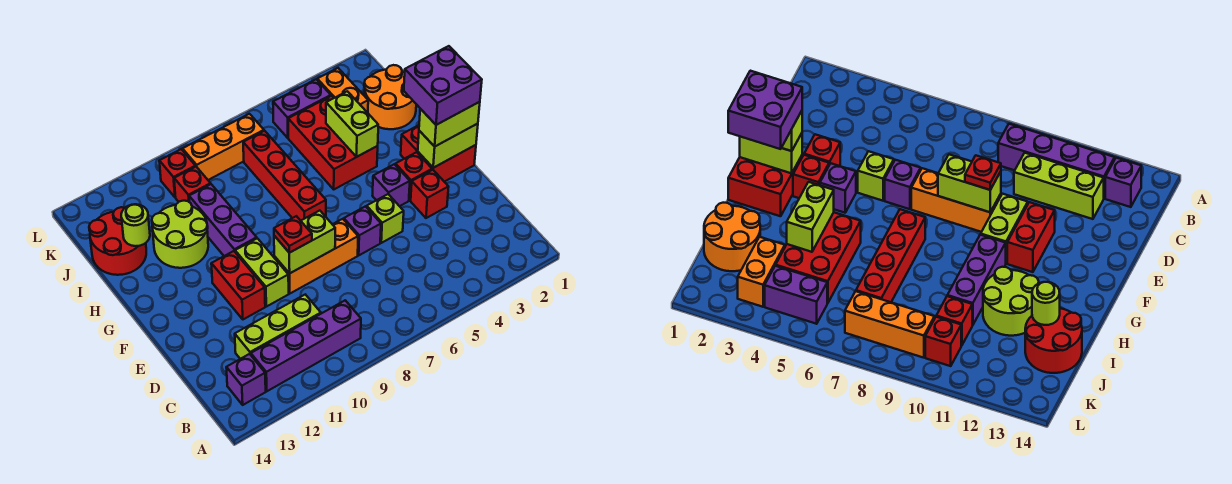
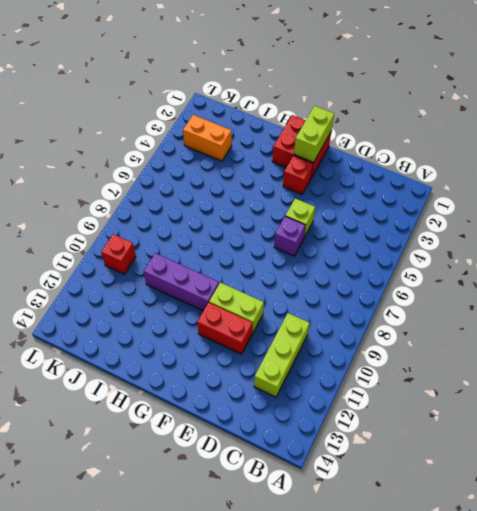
none -> purple brick B9:B12 level 1
none -> purple brick B13 level 1
none -> red brick E3 level 1
none -> orange brick E7:E9 level 1

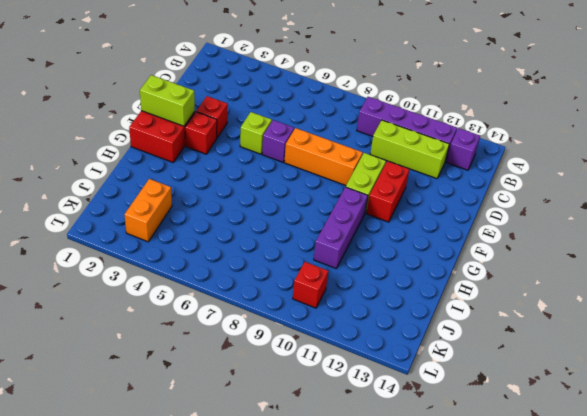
none -> purple brick F4 level 1
none -> red brick G7:J7 level 1
none -> red brick H4:J5 level 1
none -> lime round brick H11:I12 level 1

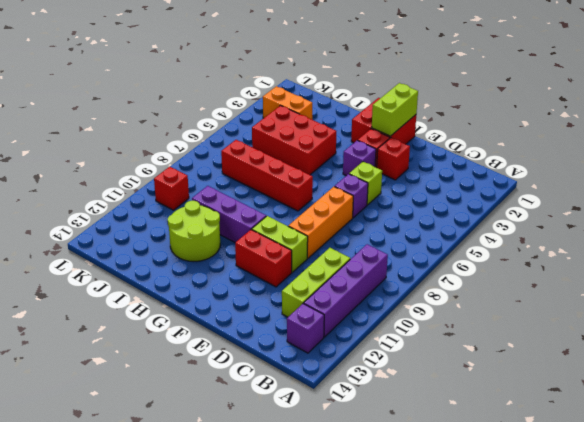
none -> orange round brick I1:J2 level 1
none -> red round brick I13:J14 level 1
none -> red brick J10 level 1
none -> purple brick K4:K5 level 1

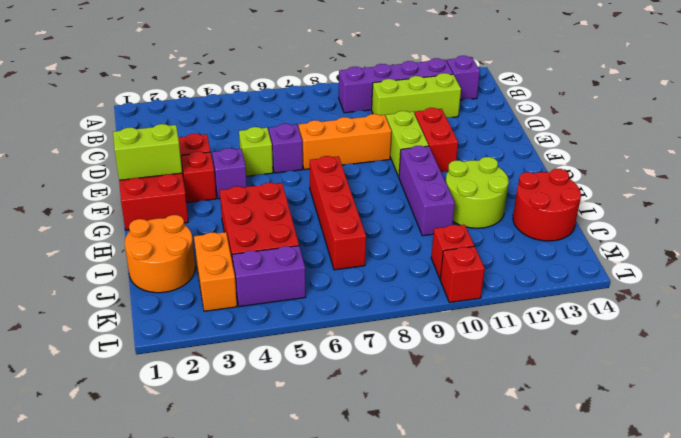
red brick L10 level 1 -> red brick J10 level 1
none -> orange brick K7:K9 level 1
none -> lime brick E8:E9 level 2
none -> lime brick H4:I4 level 2
none -> lime round brick I13 level 2

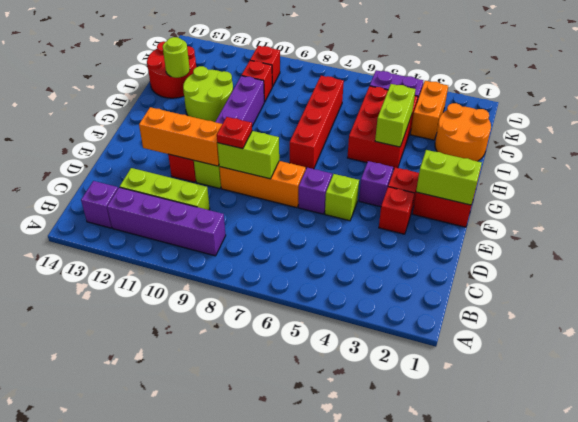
orange brick E10:E12 level 2 -> orange brick K7:K9 level 1
none -> lime brick F1:F2 level 3
none -> purple brick F1:G2 level 4

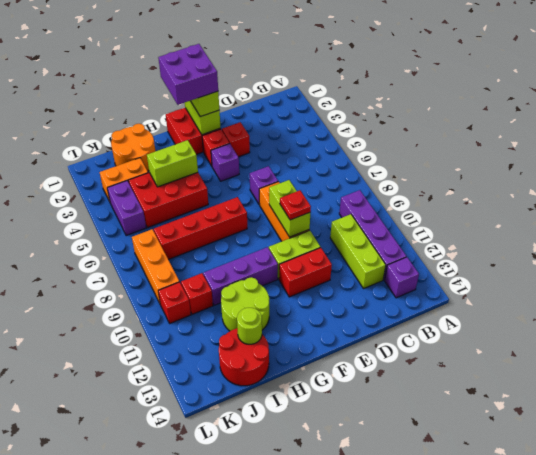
none -> lime brick E5 level 1

